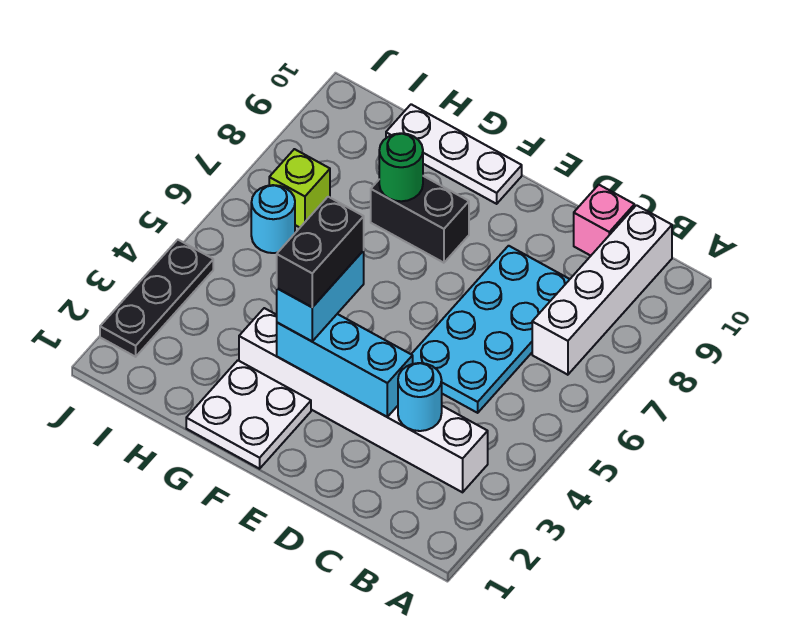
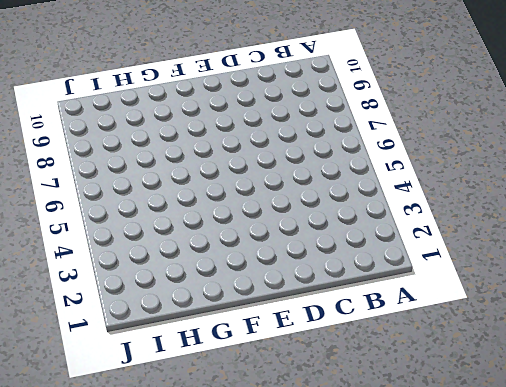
none -> white brick B3:G3 level 1
none -> white brick B7:B10 level 1
none -> cyan plate C5:D8 level 1

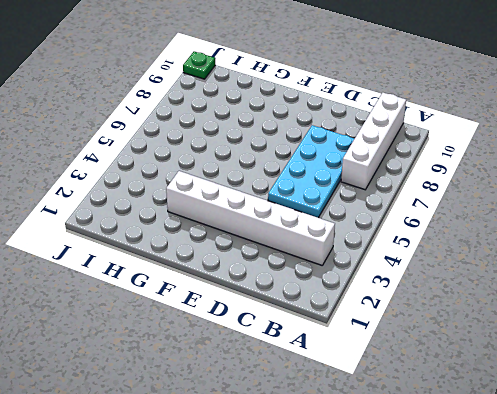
green plate J10 level 1 -> none
none -> pink brick C10 level 1
none -> white plate F1:G2 level 1
none -> black brick F8:G8 level 1

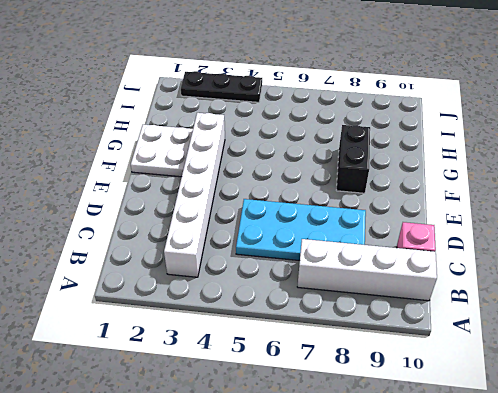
none -> white plate F10:H10 level 1
none -> cyan round brick I6 level 1
none -> lime brick I7 level 1

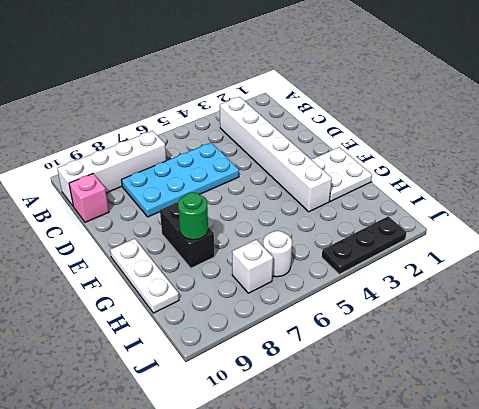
white round brick I6 level 1 -> cyan round brick I6 level 1
white brick I7 level 1 -> lime brick I7 level 1
none -> cyan round brick C3 level 2
none -> cyan brick D3:F3 level 2
none -> cyan brick F3:F4 level 3

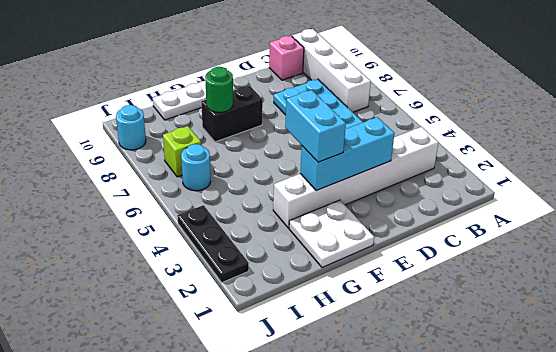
cyan round brick J9 level 1 -> cyan round brick C3 level 2
none -> black brick F3:F4 level 4

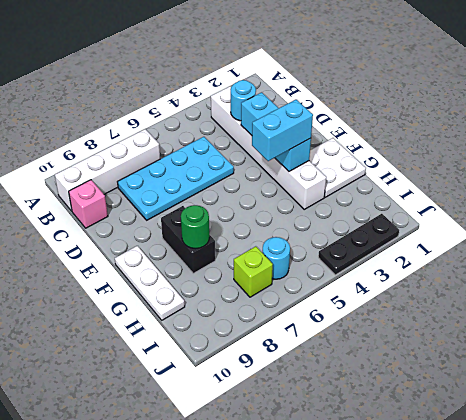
none -> black brick F3:F4 level 4

